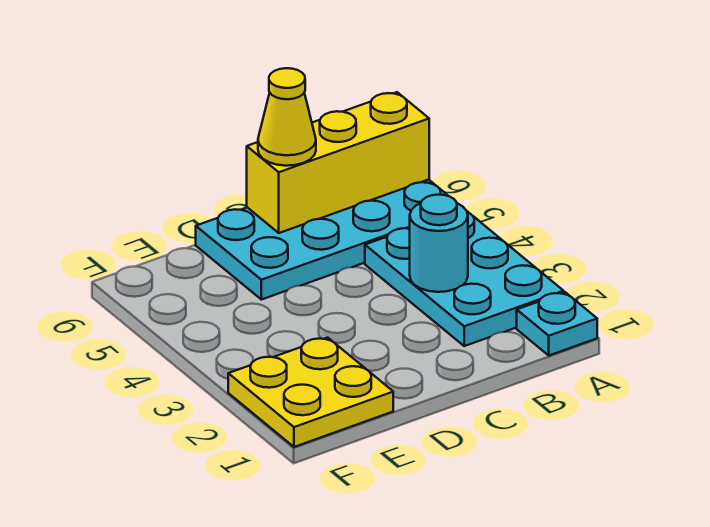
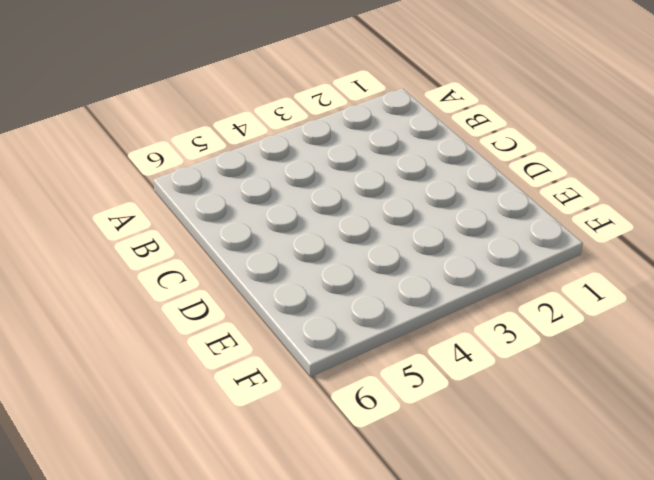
none -> cyan plate A1 level 1
none -> cyan plate A2:B4 level 1

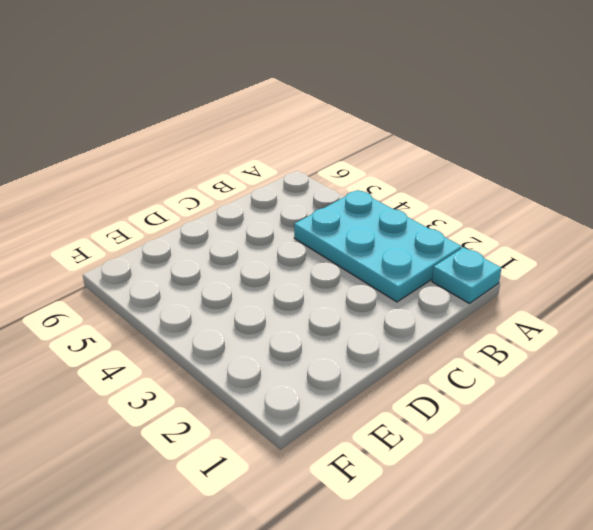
none -> cyan plate A5:D6 level 1
none -> yellow plate E1:F2 level 1

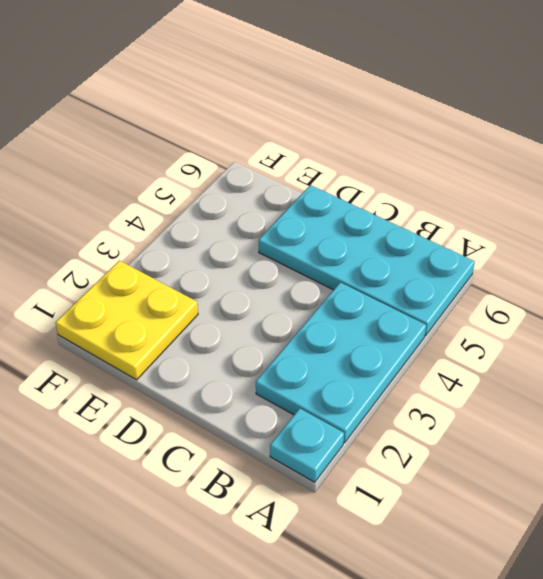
none -> yellow brick A6:C6 level 2
none -> cyan round brick B3 level 2

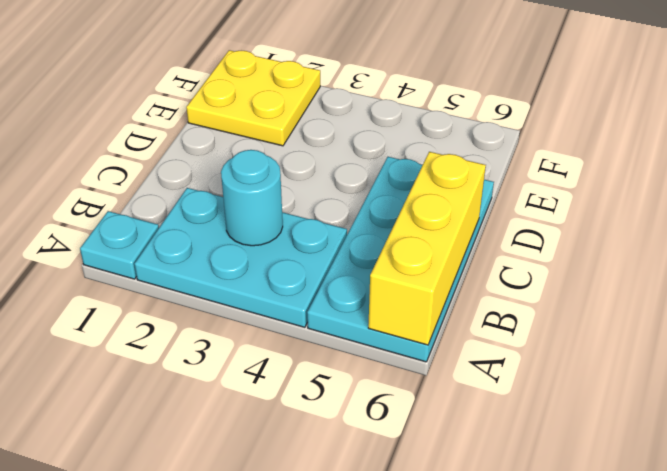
none -> yellow cone C6 level 3

